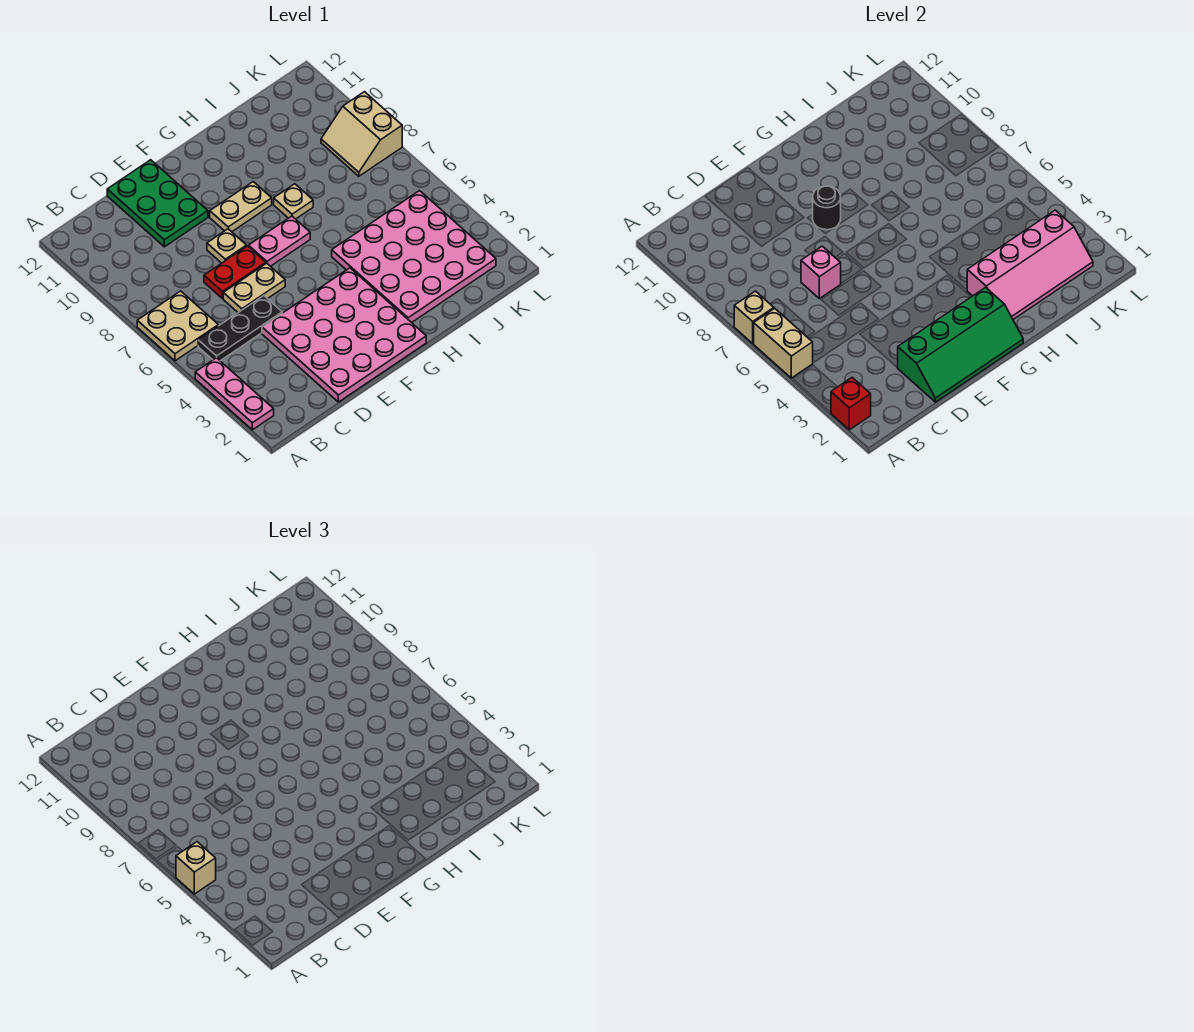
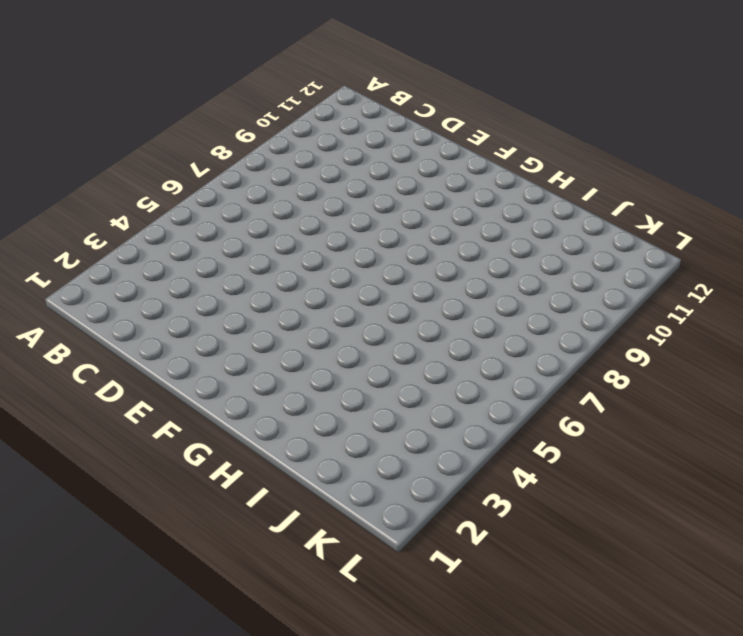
none -> pink plate A2:A4 level 1
none -> tan plate A6:B7 level 1
none -> black plate B5:D5 level 1

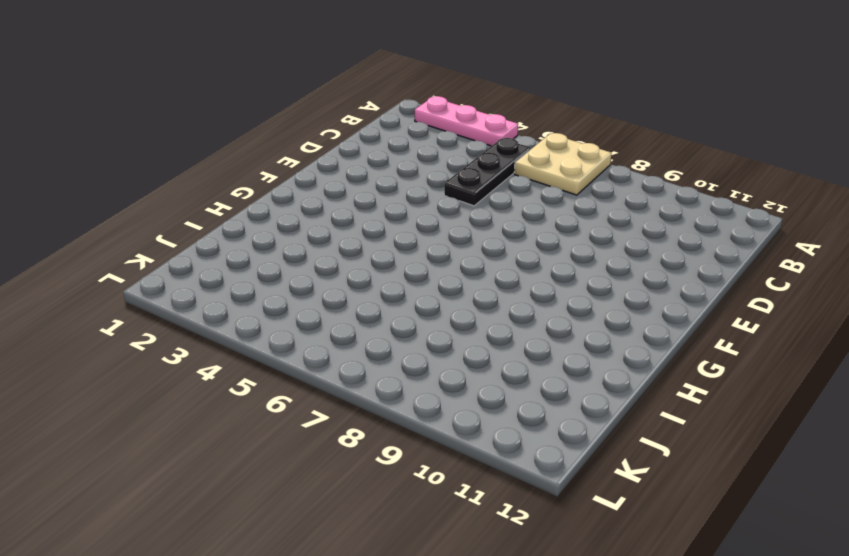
none -> pink plate D1:G4 level 1
none -> tan plate D6:E6 level 1
none -> red plate D7:E7 level 1

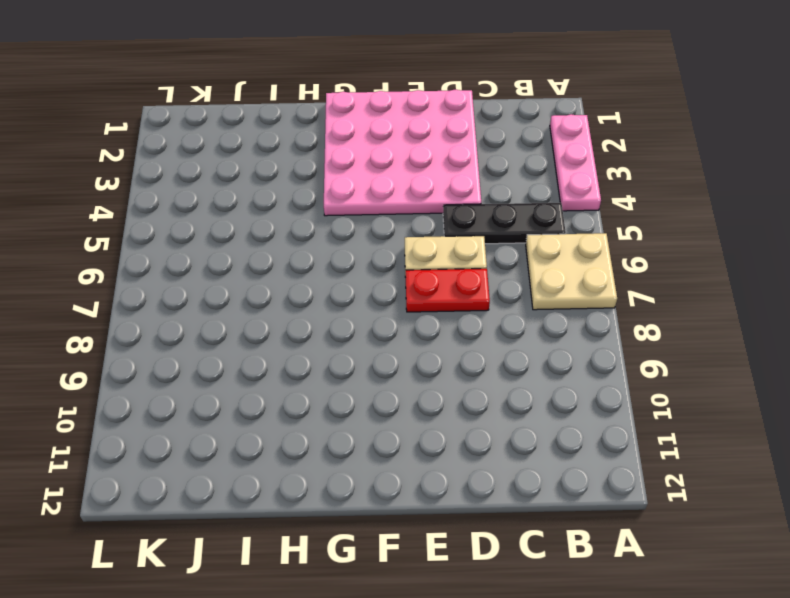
none -> green plate D10:E12 level 1
none -> tan plate E8 level 1
none -> pink plate F7:G7 level 1

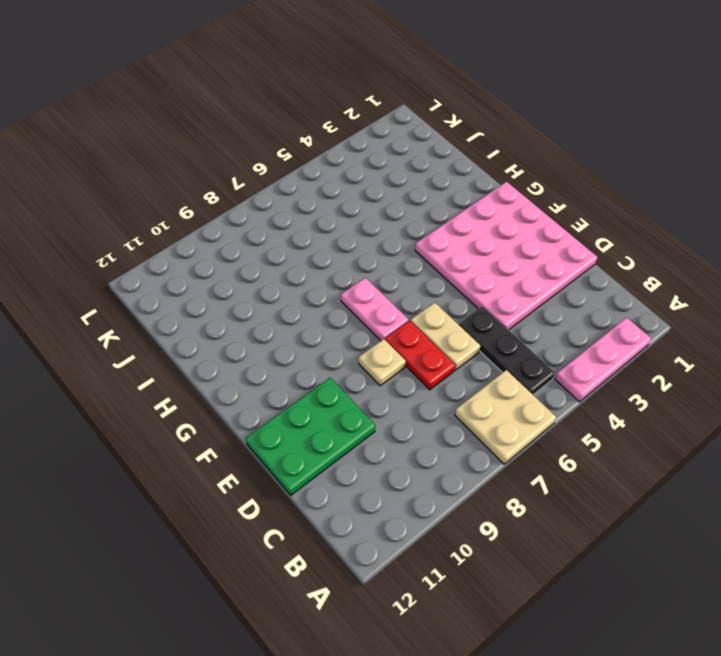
none -> tan plate F9:G9 level 1
none -> pink plate H2:K5 level 1
none -> tan plate H8 level 1

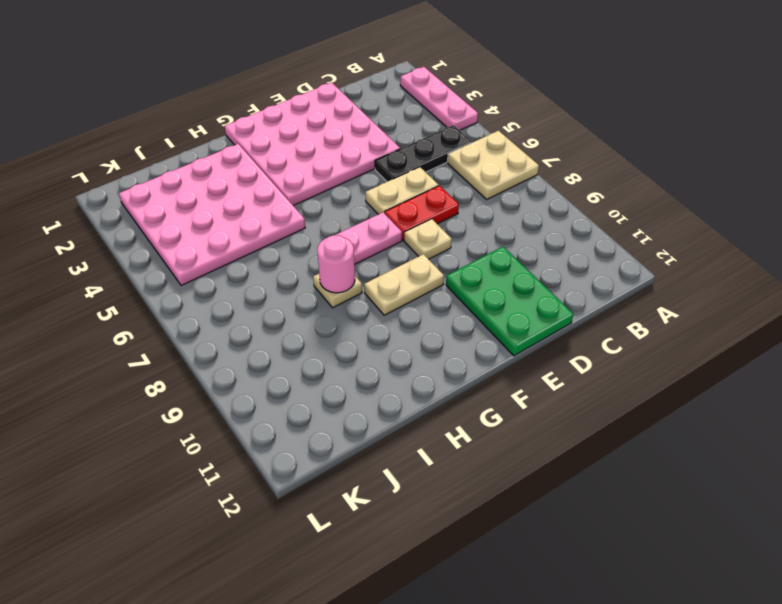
pink round brick H8 level 2 -> none
none -> tan slope K8:L9 level 1 top L
none -> red brick A2 level 2
none -> tan brick A5:A6 level 2

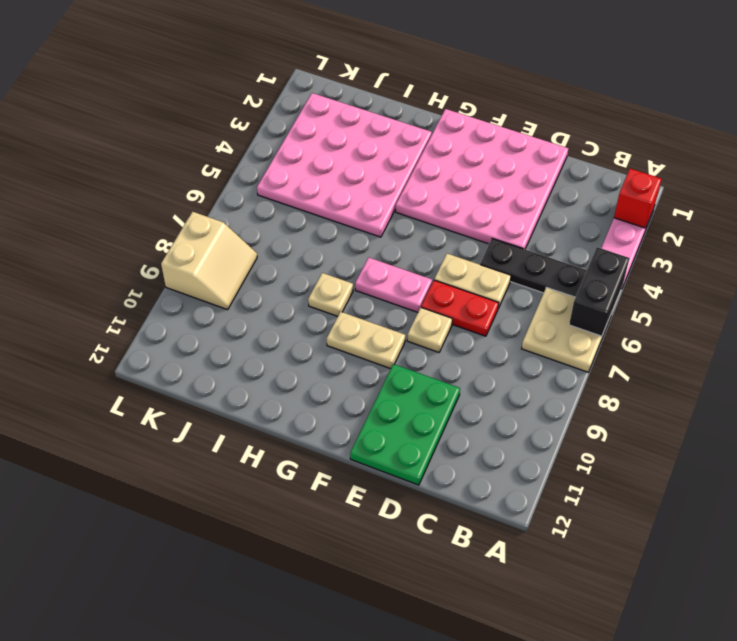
black brick A5:A6 level 2 -> tan brick A5:A6 level 2
none -> tan brick A7 level 2
none -> green slope D1:G2 level 2 top 2
none -> pink brick D7 level 2

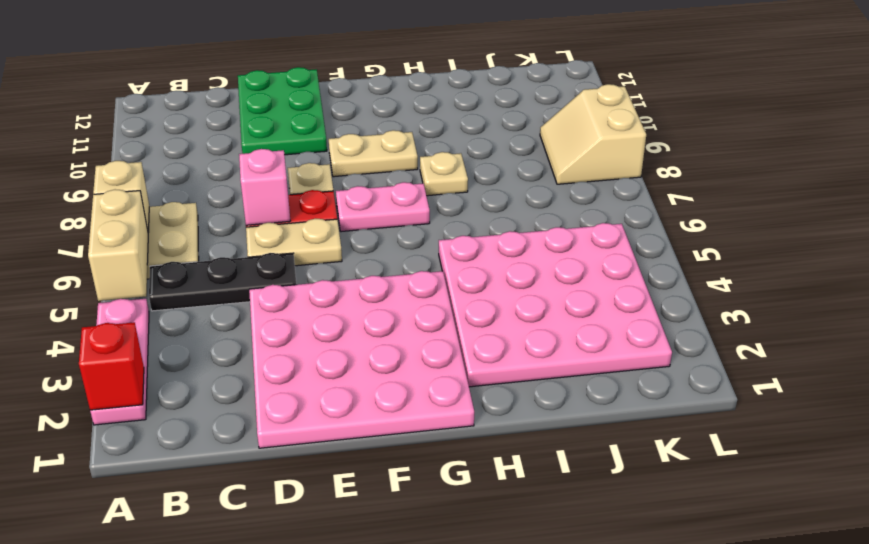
none -> green slope D1:G2 level 2 top 2
none -> black round brick F9 level 2
none -> pink slope H2:K3 level 2 top 3

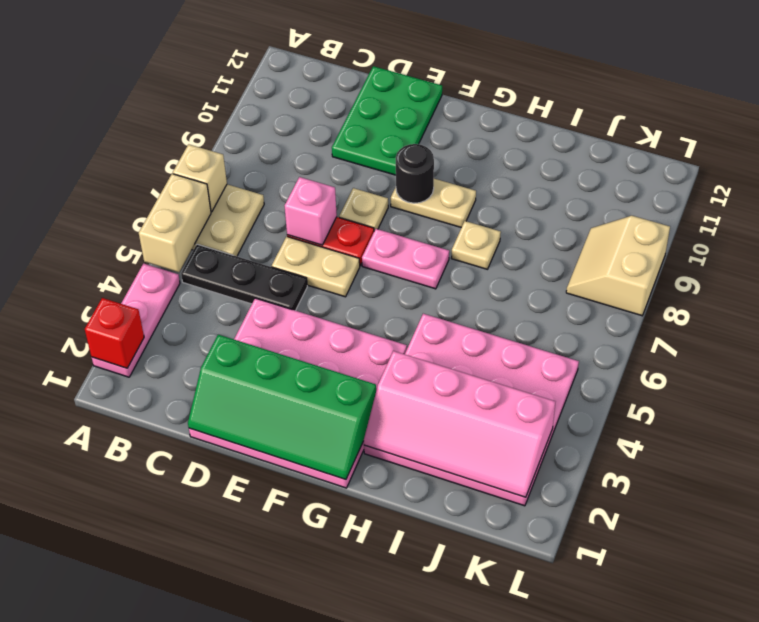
none -> tan brick A5 level 3

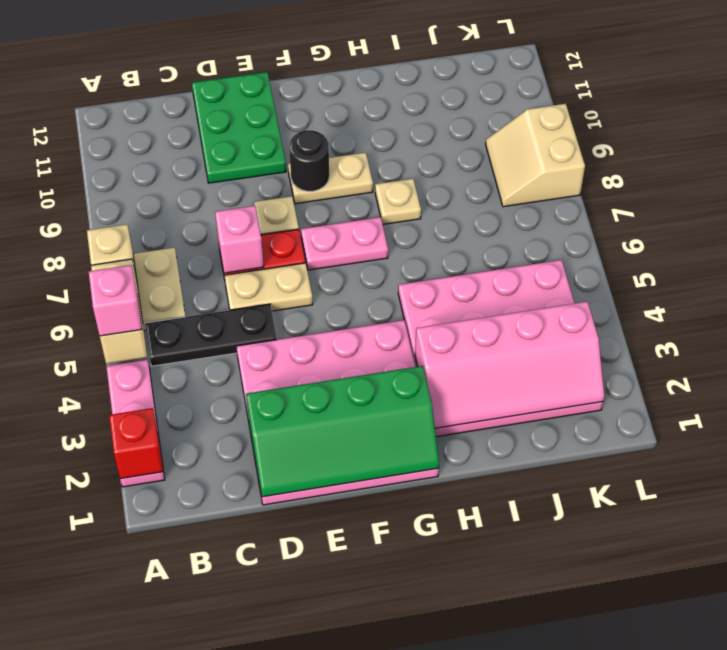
pink brick A5 level 3 -> tan brick A5 level 3

